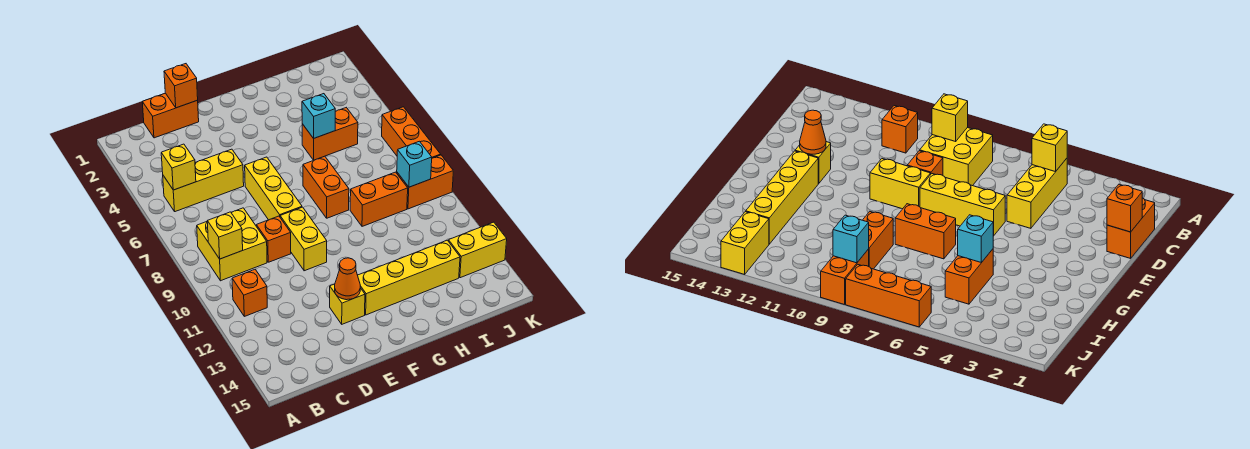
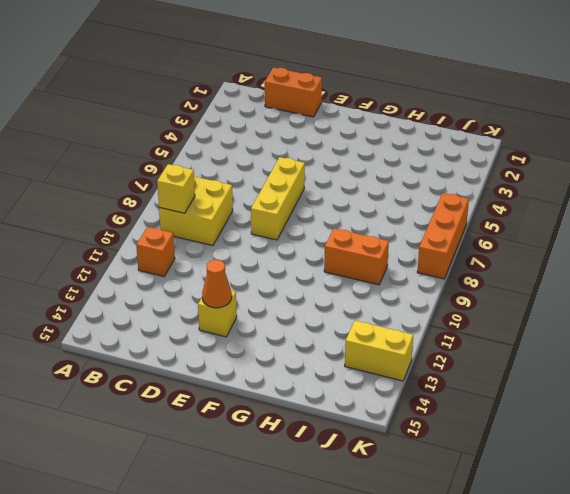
none -> yellow brick B5:D5 level 1
none -> orange brick D9 level 1
none -> yellow brick E9:E10 level 1

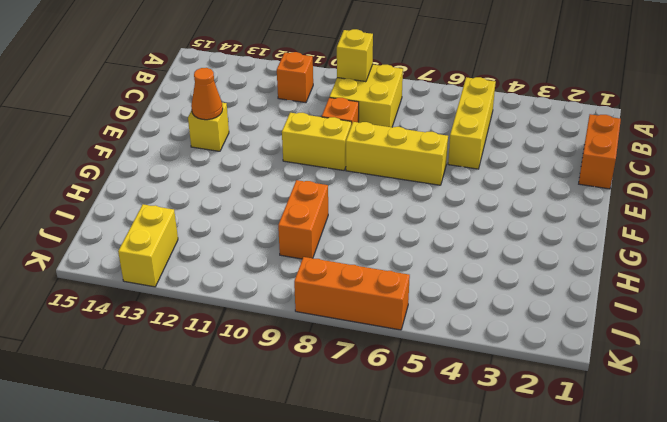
none -> yellow brick F13:I13 level 1
none -> orange brick G7:G8 level 1
none -> orange brick H5:I5 level 1

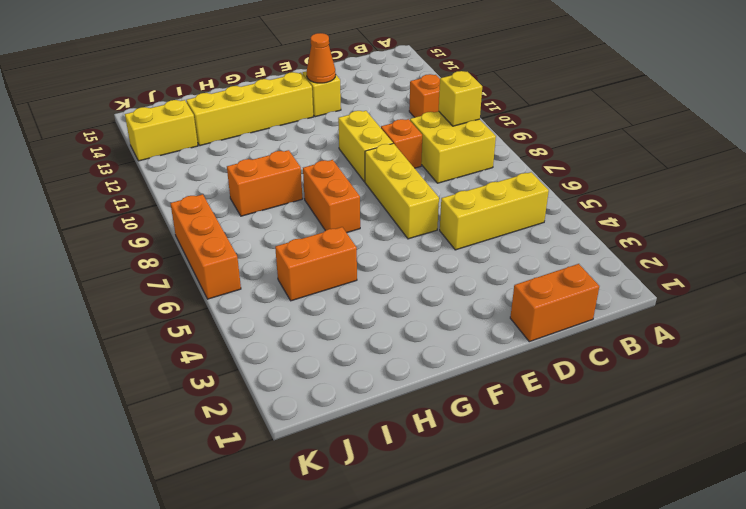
none -> orange brick J9:K9 level 1
none -> yellow brick B5 level 2
none -> orange brick D1 level 2

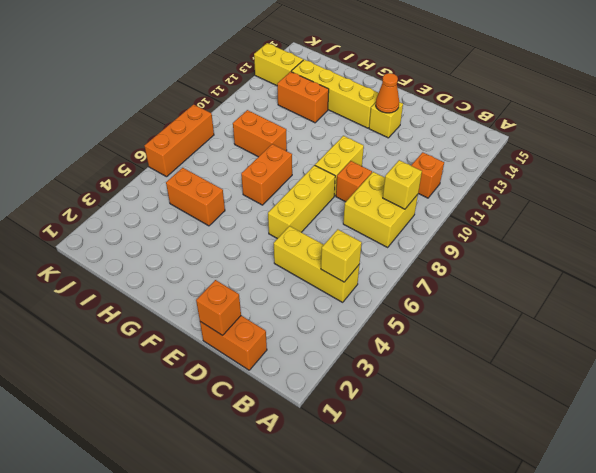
orange brick H12:I12 level 1 -> orange brick J9:K9 level 1
none -> cyan brick H5 level 2
none -> cyan brick J9 level 2

